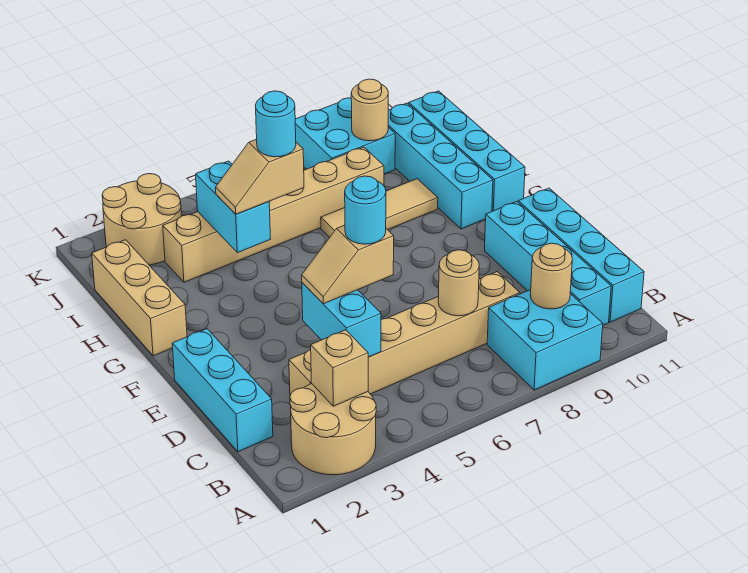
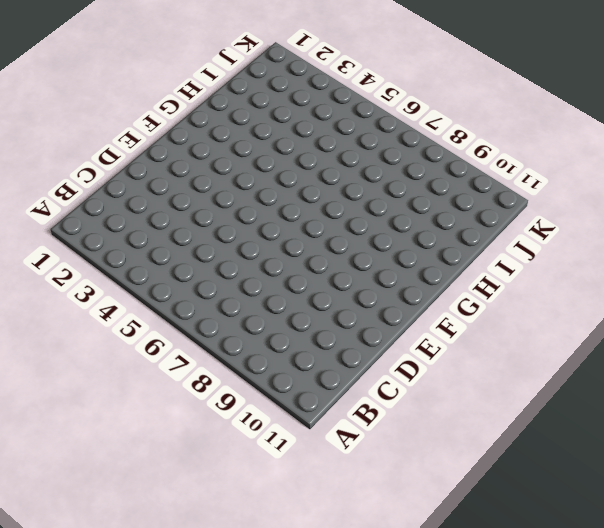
none -> tan round brick A2:B3 level 1
none -> cyan brick A8:B9 level 1
none -> cyan brick B10:E10 level 1

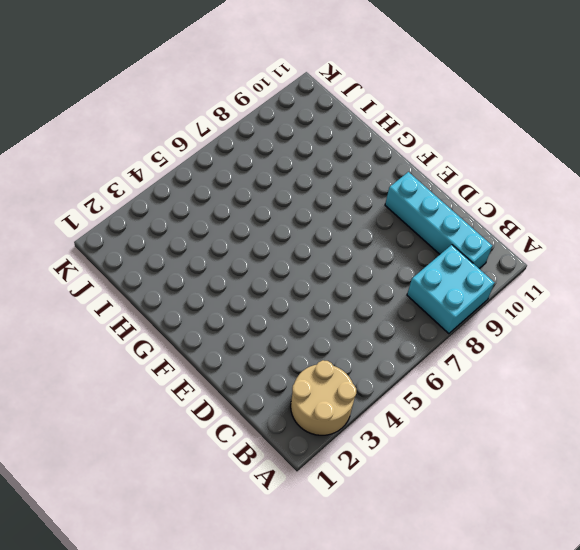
none -> cyan brick B11:E11 level 1
none -> cyan brick C1:E1 level 1
none -> tan brick C3:C8 level 1

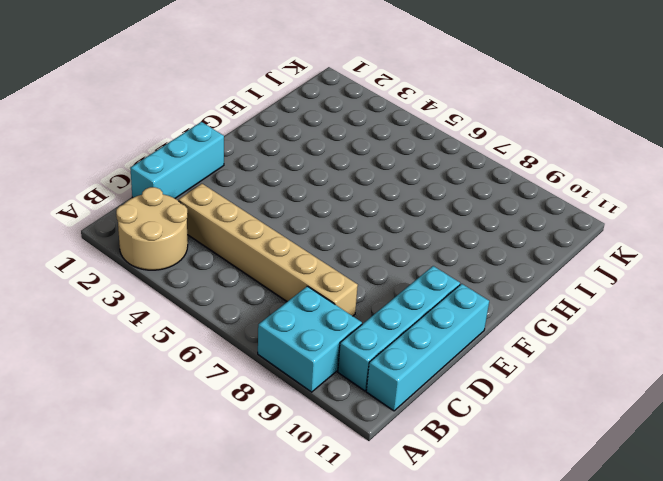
none -> tan brick G1:I1 level 1
none -> cyan brick G10:J10 level 1
none -> cyan brick G11:J11 level 1

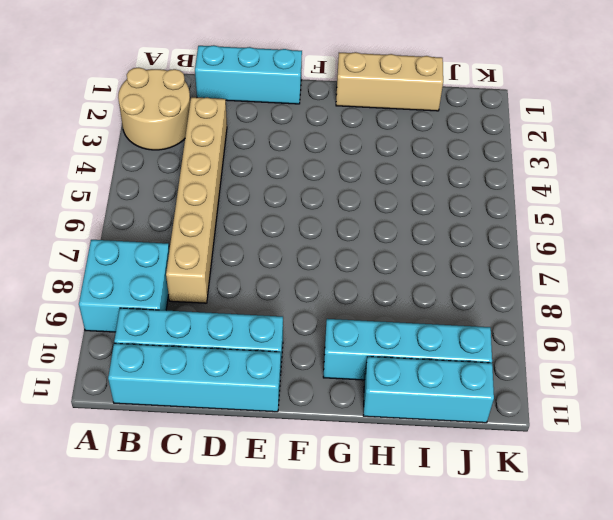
cyan brick H11:J11 level 1 -> cyan brick G11:J11 level 1
none -> tan tile H7:H9 level 1
none -> tan brick I3:I8 level 1
none -> tan round brick J2:K3 level 1

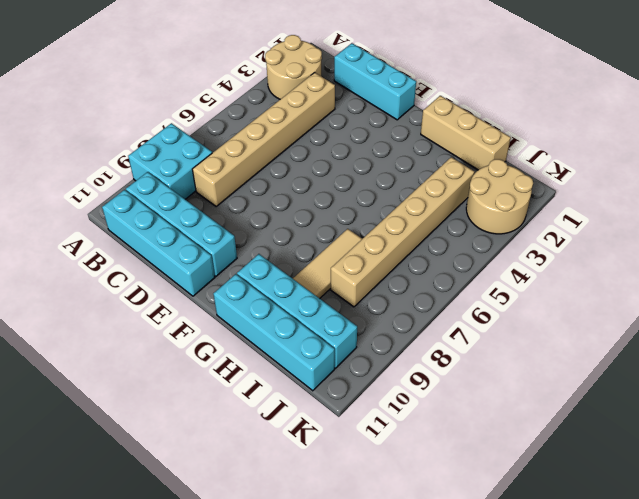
none -> cyan brick J8:K9 level 1
none -> tan brick B3 level 2
none -> tan round brick B9 level 2

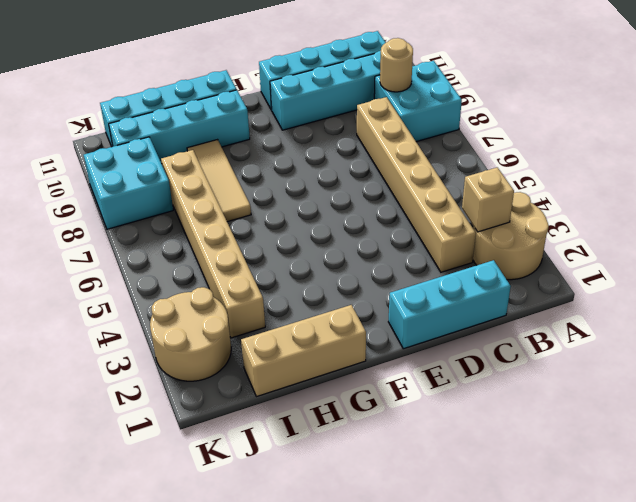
none -> cyan brick C4:D4 level 2
none -> tan round brick C7 level 2
none -> cyan brick H4:I4 level 2

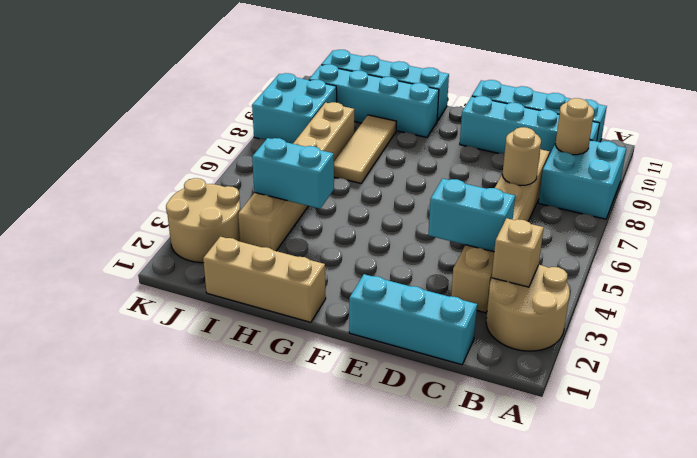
none -> tan round brick J9 level 2
none -> tan slope D4:D5 level 3 top 5
none -> tan slope H4:H5 level 3 top 5

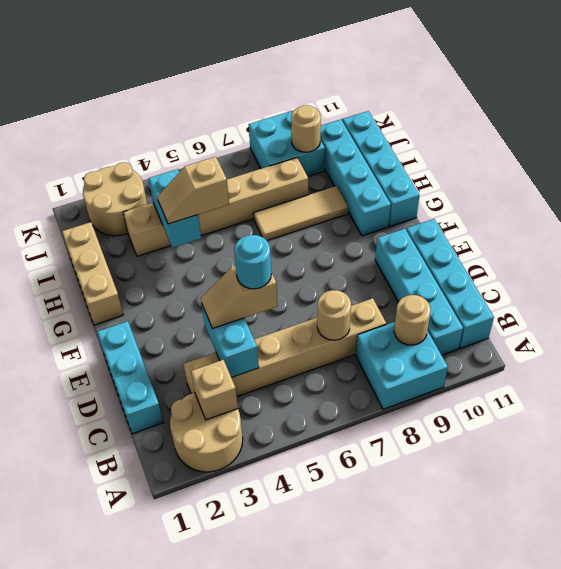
none -> cyan round brick H5 level 4

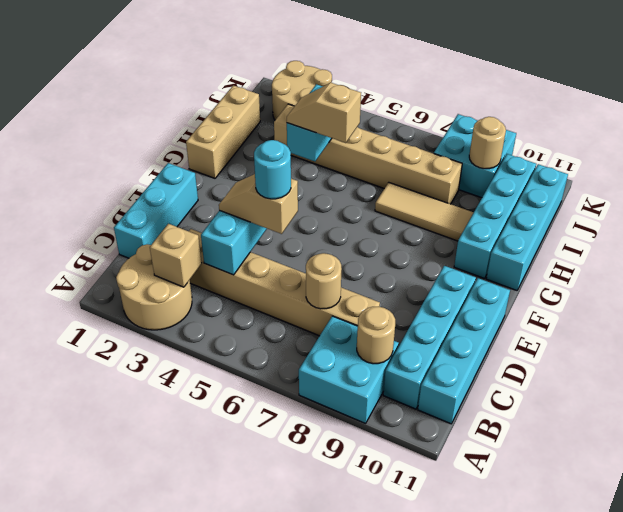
none -> cyan round brick H5 level 4

